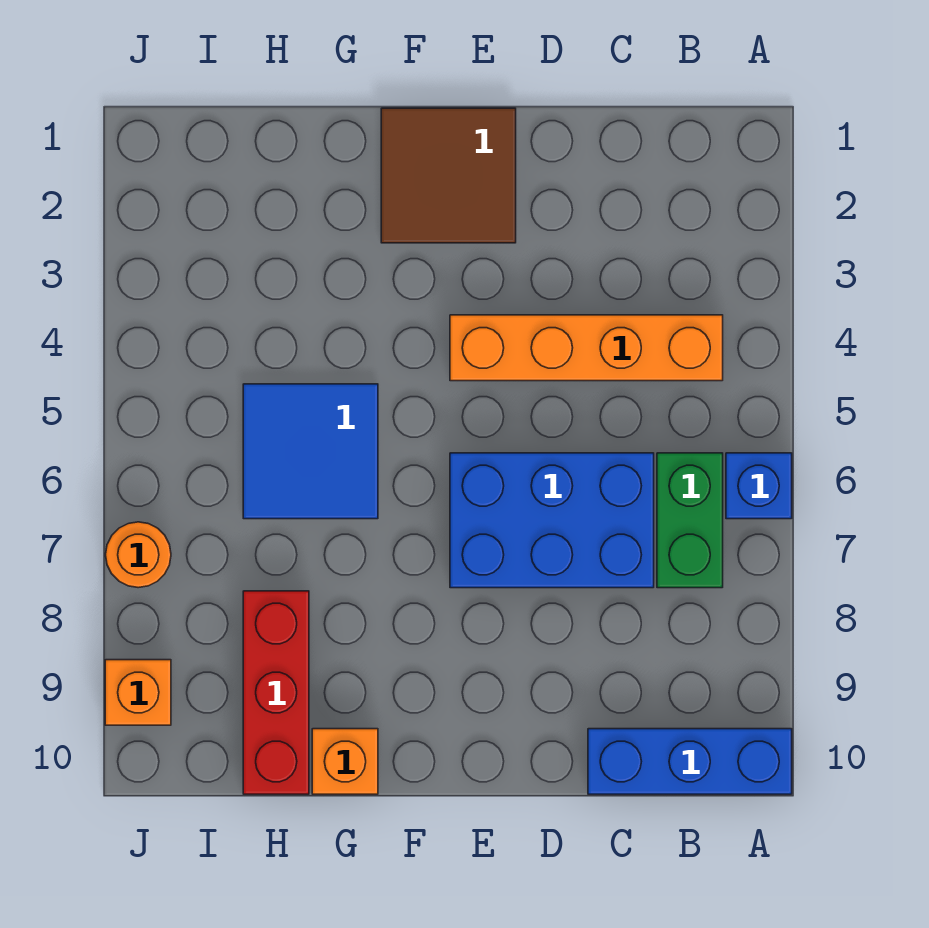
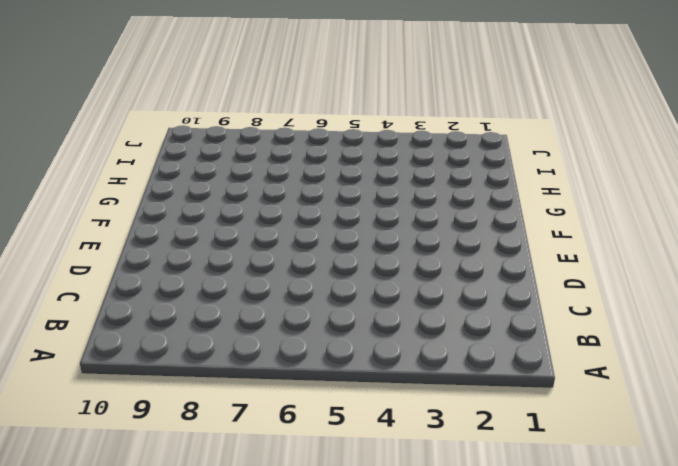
none -> blue brick A6 level 1
none -> blue brick A10:C10 level 1

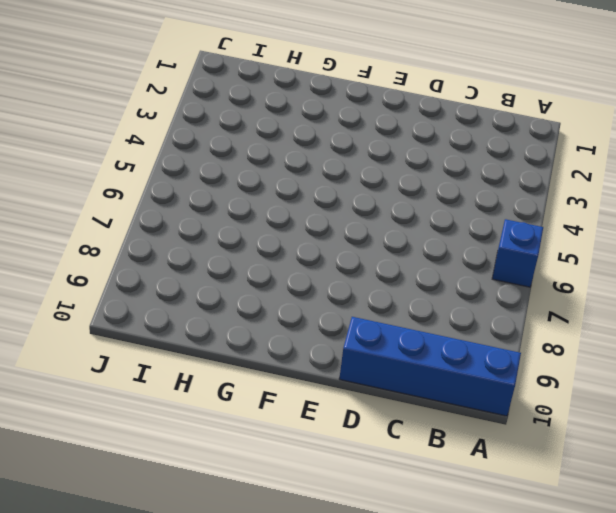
blue brick A10:D10 level 1 -> blue brick A10:C10 level 1
none -> orange brick B4:E4 level 1
none -> green brick B6:B7 level 1

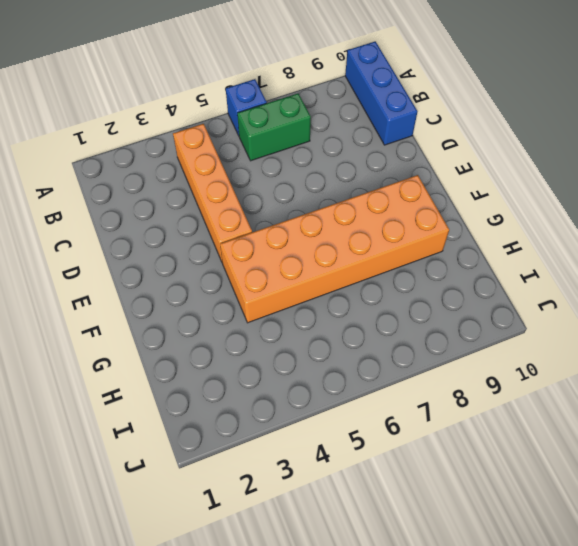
orange brick F4:G9 level 1 -> blue tile G5:H6 level 1
none -> blue brick C6:E7 level 1
none -> brown tile E1:F2 level 1

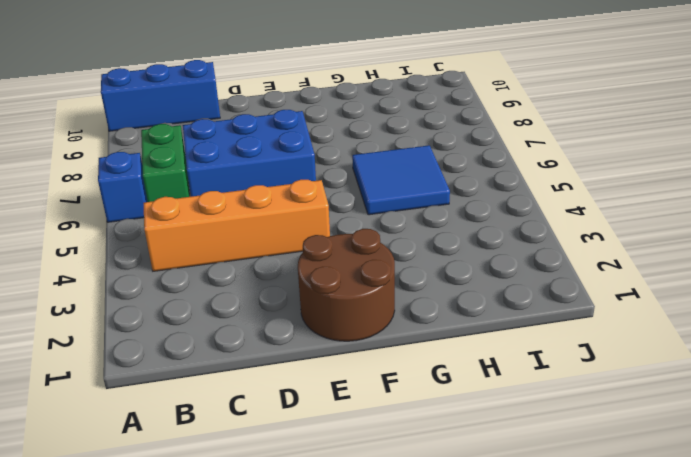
brown round brick E1:F2 level 1 -> brown tile E1:F2 level 1
none -> orange brick G10 level 1
none -> red brick H8:H10 level 1

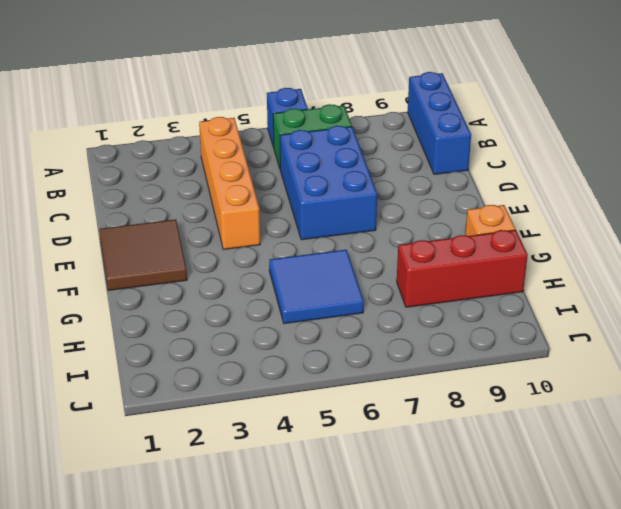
none -> orange round brick J7 level 1
none -> orange brick J9 level 1

